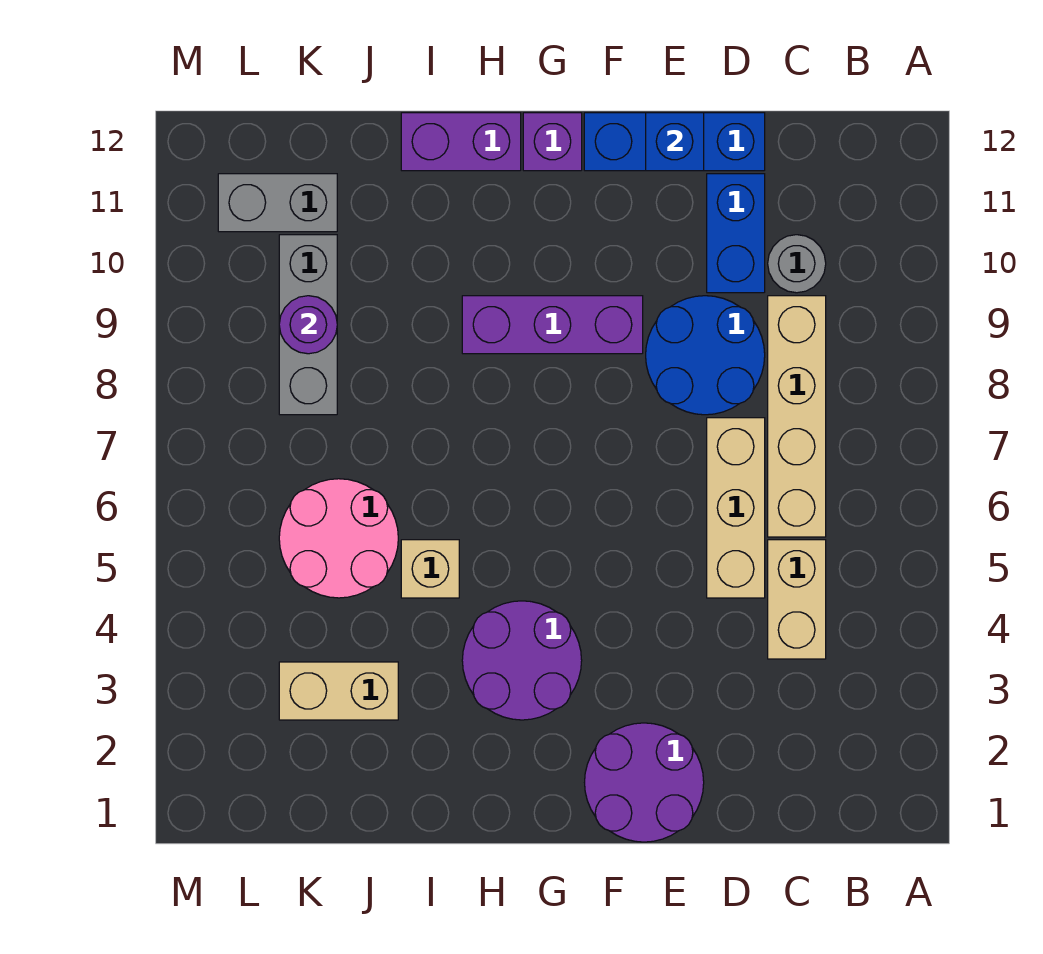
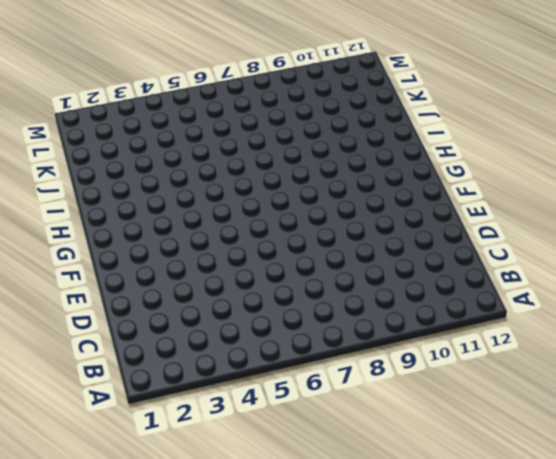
none -> tan brick C4:C5 level 1
none -> tan brick C6:C9 level 1
none -> grey round brick C10 level 1

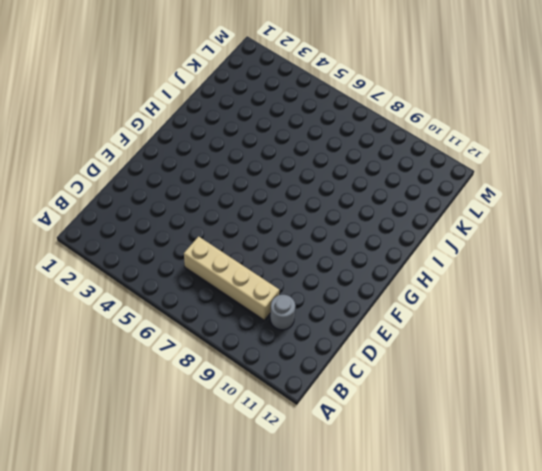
none -> tan brick C4:C5 level 1
none -> tan brick D5:D7 level 1
none -> blue round brick D8:E9 level 1

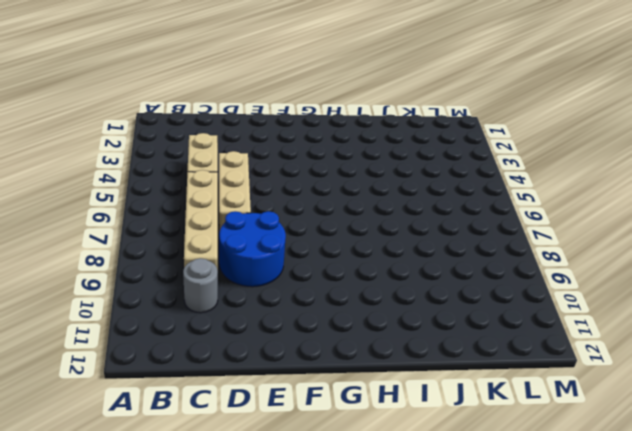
none -> blue brick D10:D11 level 1
none -> blue brick D12:F12 level 1
none -> purple round brick E1:F2 level 1

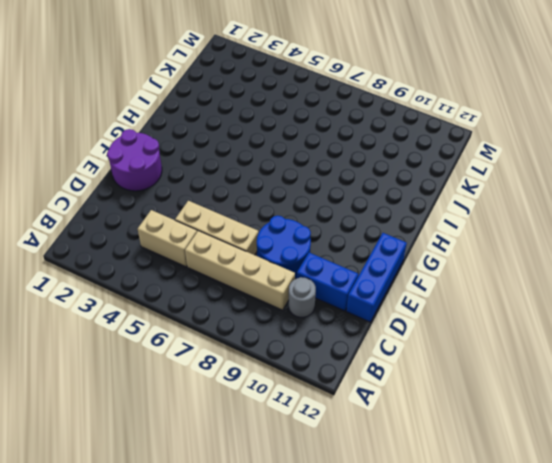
none -> purple brick F9:H9 level 1
none -> purple round brick G3:H4 level 1
none -> purple brick G12 level 1

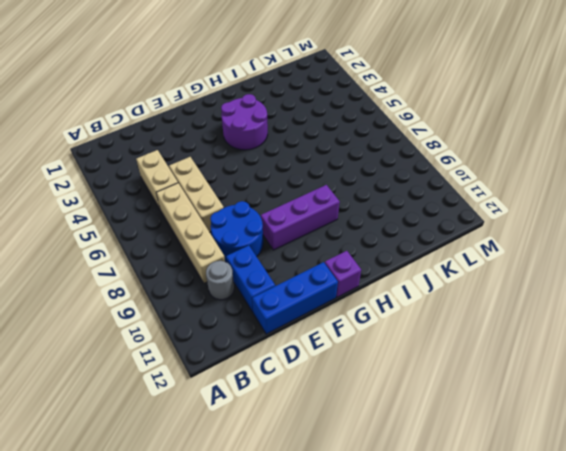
none -> purple round brick E1:F2 level 1
none -> purple brick H12:I12 level 1
none -> tan brick I5 level 1

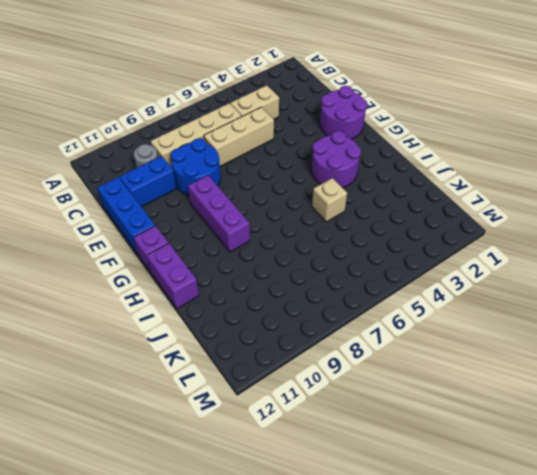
none -> tan brick J3:K3 level 1
none -> pink round brick J5:K6 level 1
none -> grey brick K8:K10 level 1

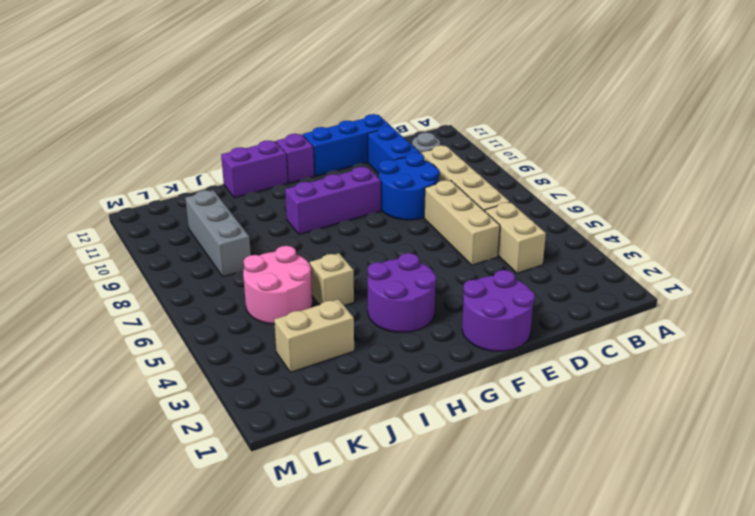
none -> grey brick K11:L11 level 1
none -> blue brick E12 level 2
none -> purple round brick K9 level 2

